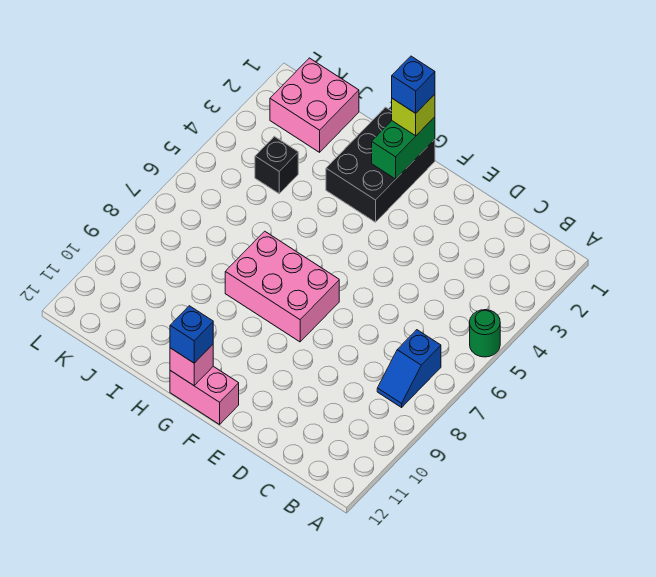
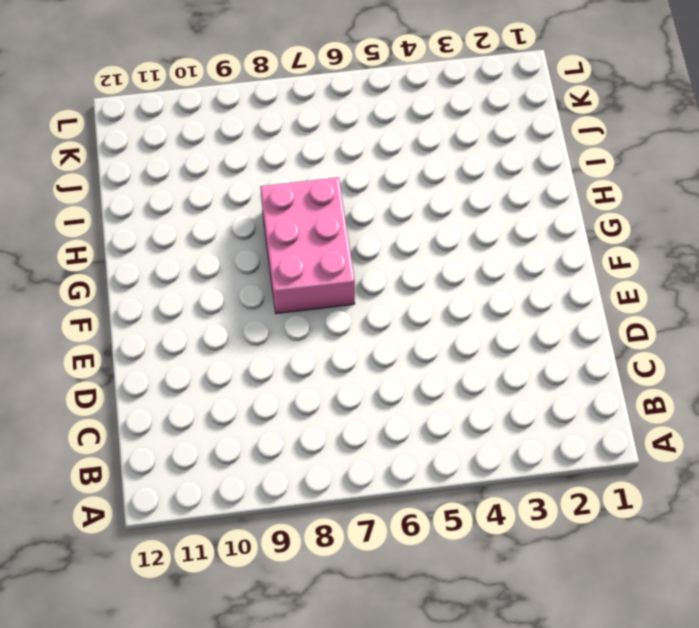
none -> green round brick A5 level 1
none -> blue slope B7:B8 level 1 top 7
none -> pink brick F12:G12 level 1

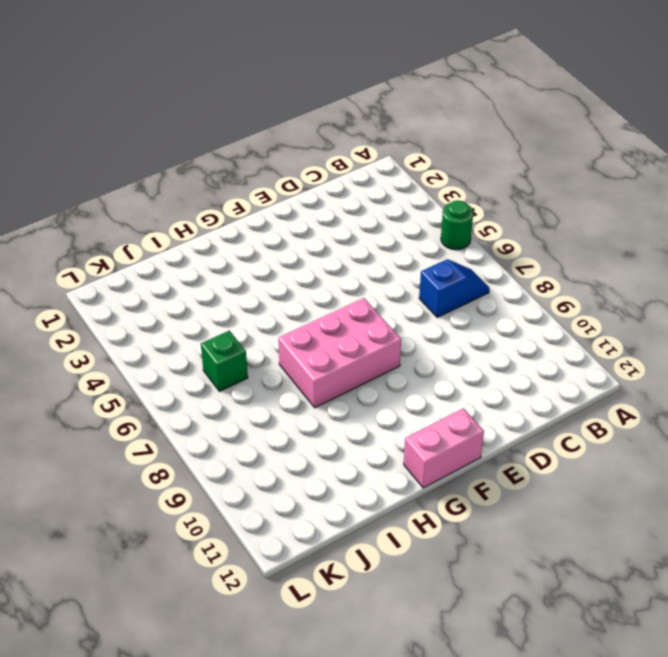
blue slope B7:C7 level 1 top C -> blue slope B7:B8 level 1 top 7
green brick J6 level 1 -> none
none -> black brick G1:H3 level 1
none -> pink brick J1:K2 level 1
none -> black brick J4 level 1

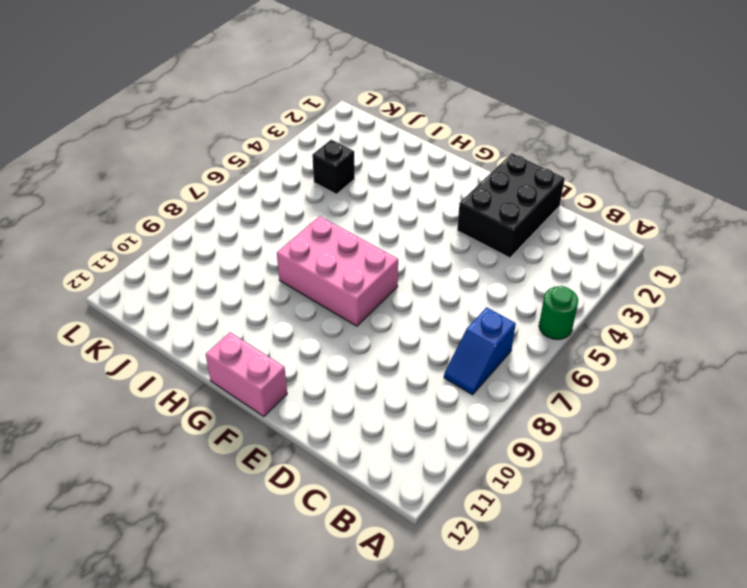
black brick D1:E3 level 1 -> black brick G1:H3 level 1
none -> pink brick J1:K2 level 1
none -> green brick G1:G2 level 2
none -> pink brick G12 level 2

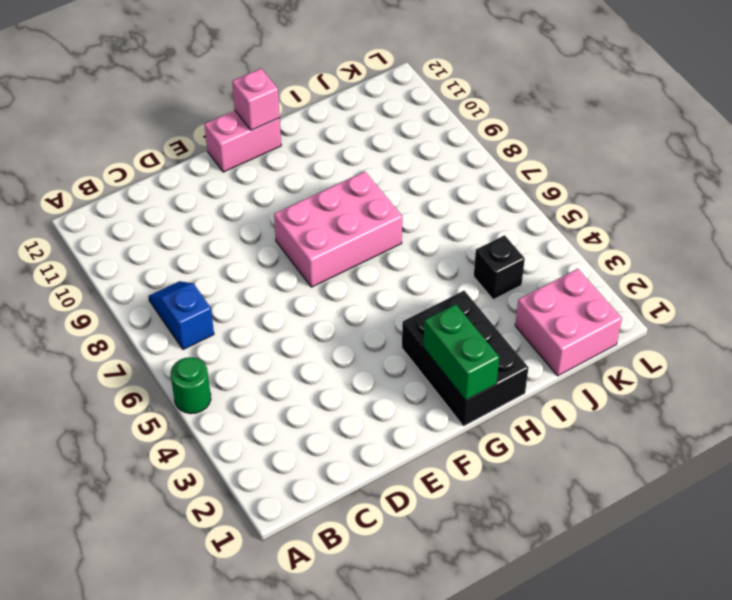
none -> lime brick G1 level 3
none -> blue brick G12 level 3
none -> blue brick G1 level 4

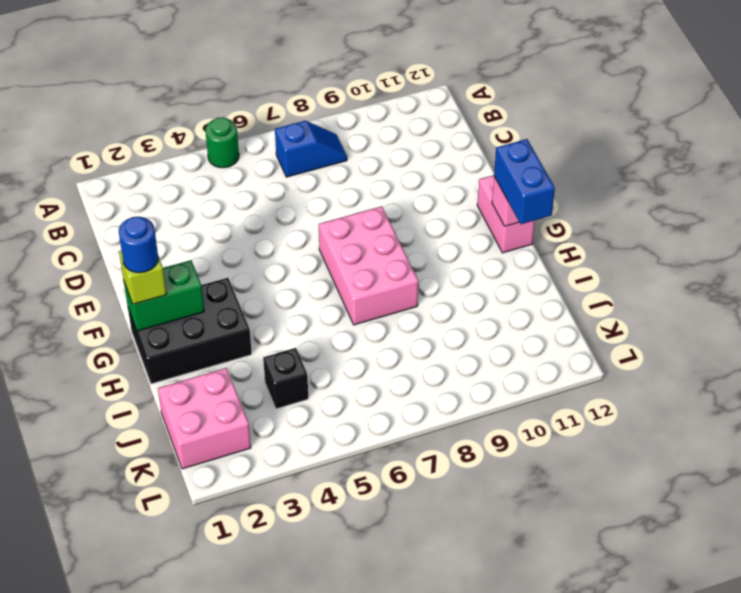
blue round brick G1 level 4 -> blue brick G1 level 4
blue brick G12:H12 level 3 -> blue brick G12 level 3

